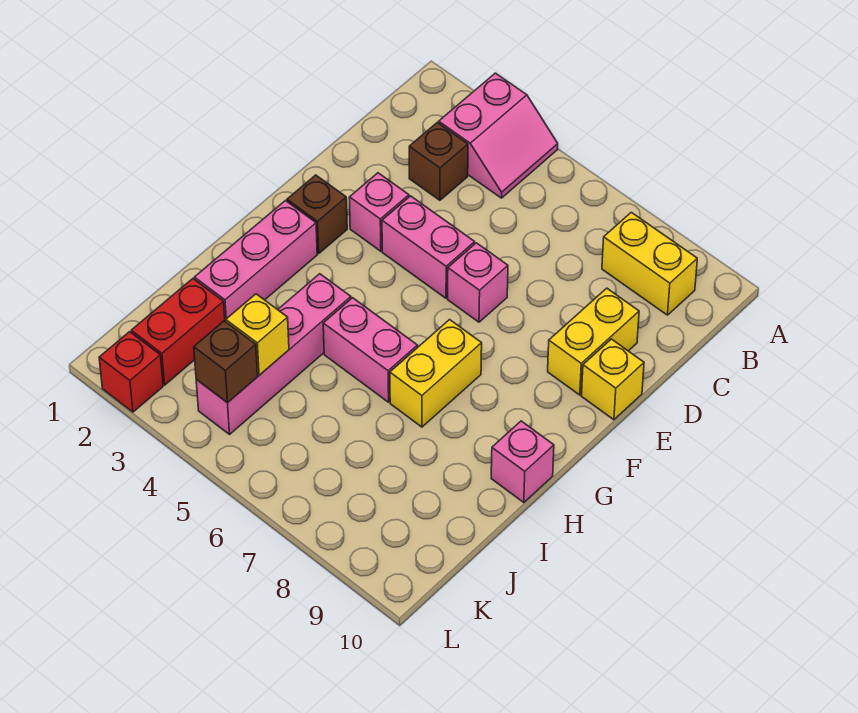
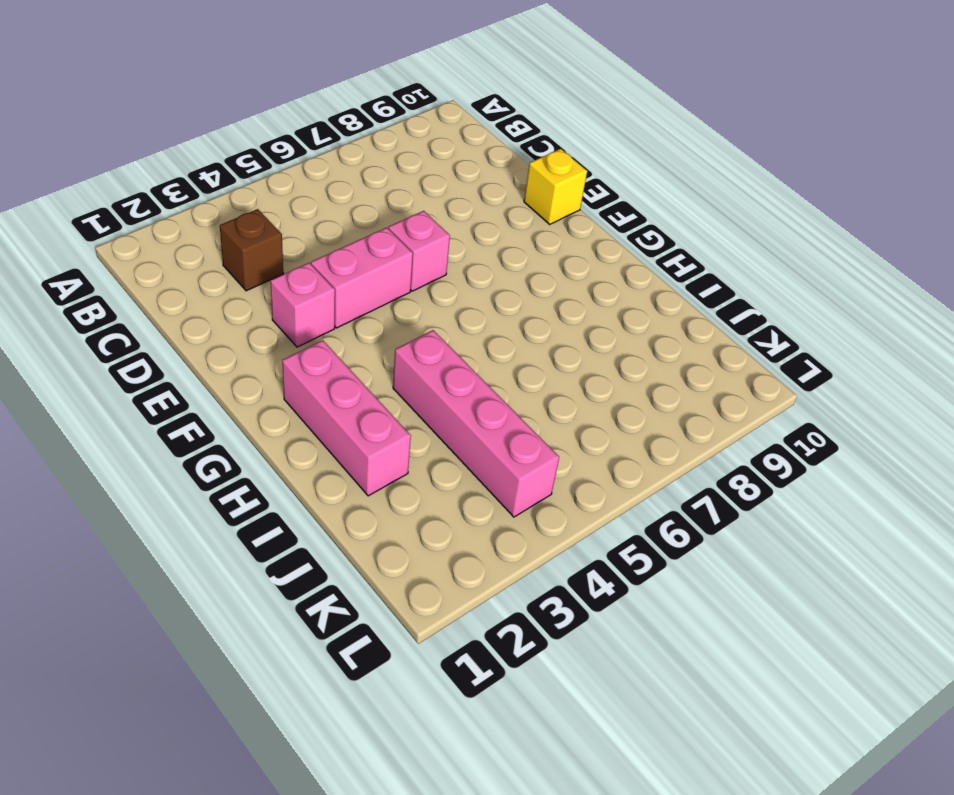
none -> pink slope A3:B4 level 1 top 3
none -> yellow brick B8:B9 level 1
none -> yellow brick D9:E9 level 1

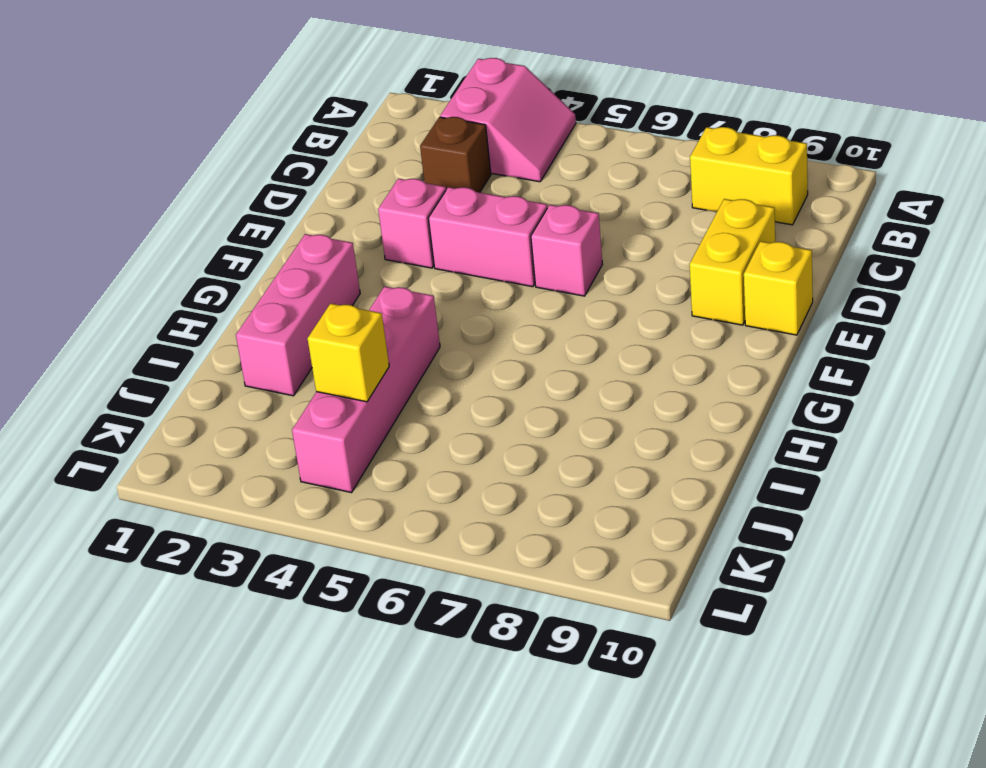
none -> brown brick F2 level 1
none -> yellow brick G7:H7 level 1
none -> pink brick H5:H6 level 1

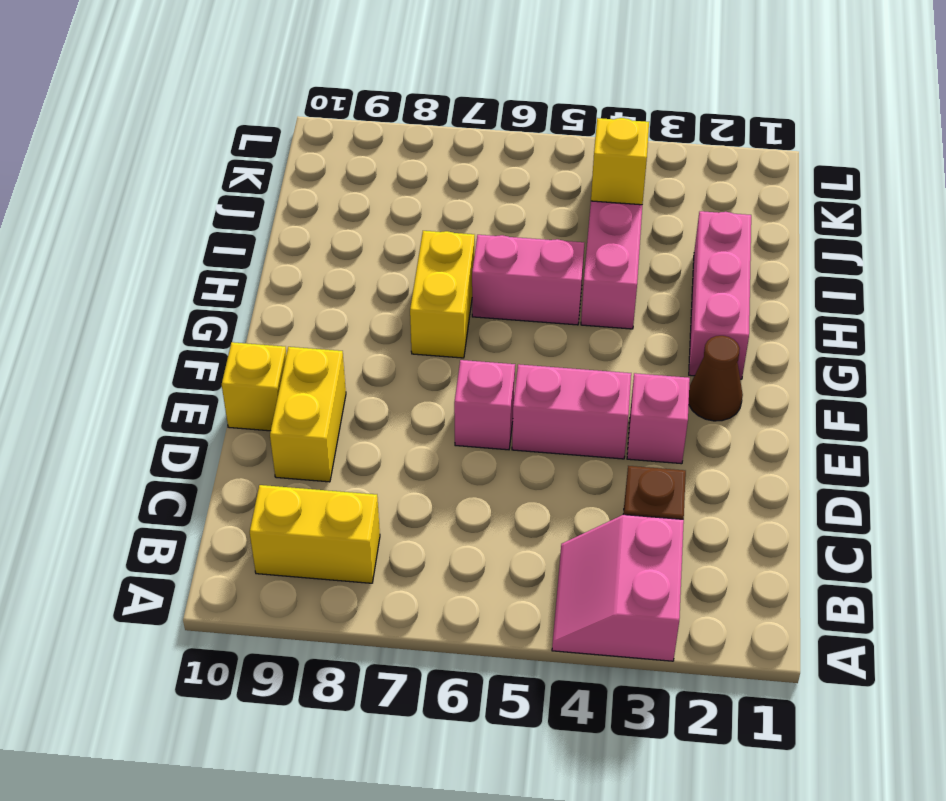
brown cone F2 level 1 -> brown brick F2 level 1
none -> pink brick H10 level 1
none -> red brick J2:K2 level 1
none -> red brick L2 level 1

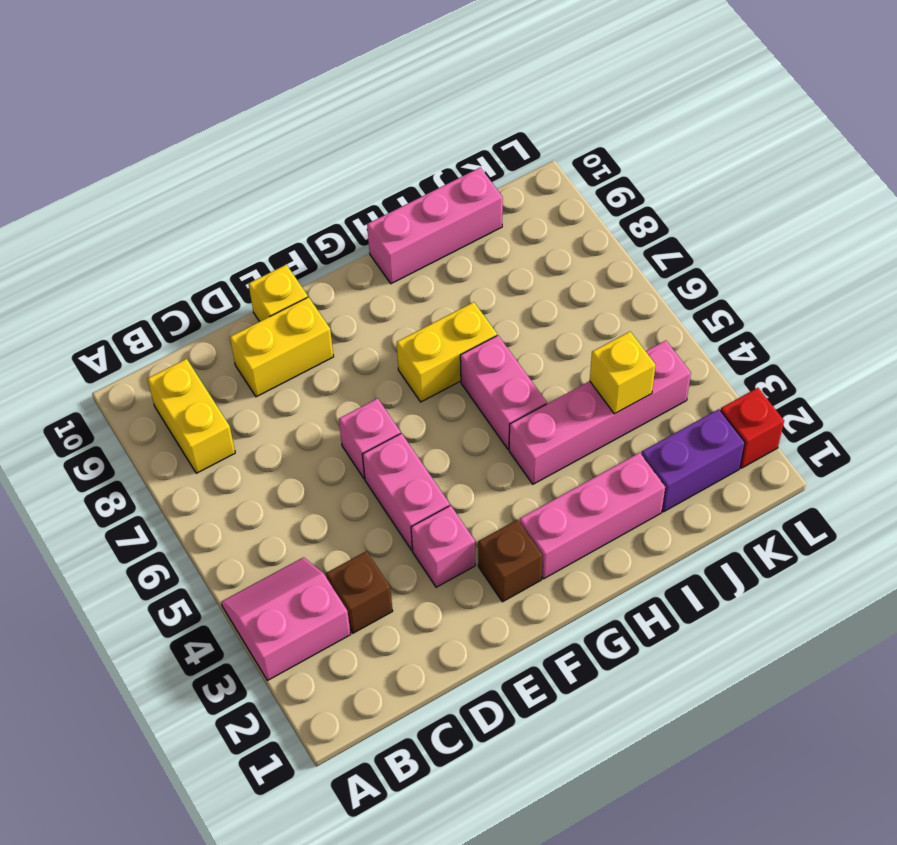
pink brick H10:J10 level 1 -> pink brick H10 level 1
purple brick J2:K2 level 1 -> red brick J2:K2 level 1
none -> brown brick K4 level 2

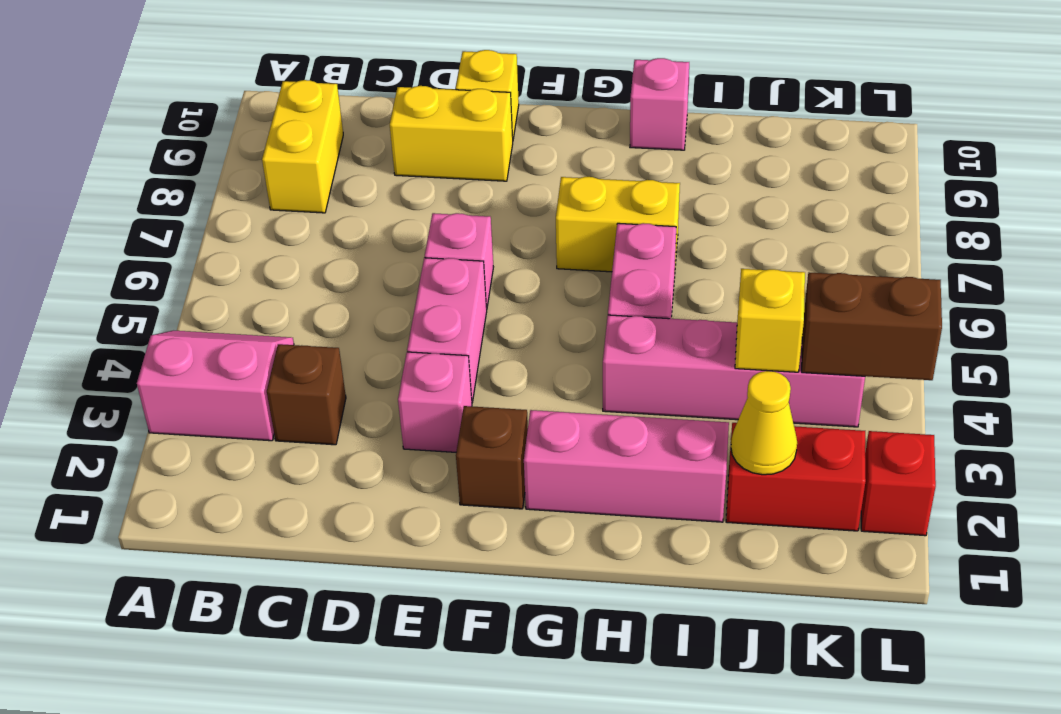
yellow cone J2 level 2 -> none
brown brick K4:L4 level 2 -> brown brick K4 level 2

